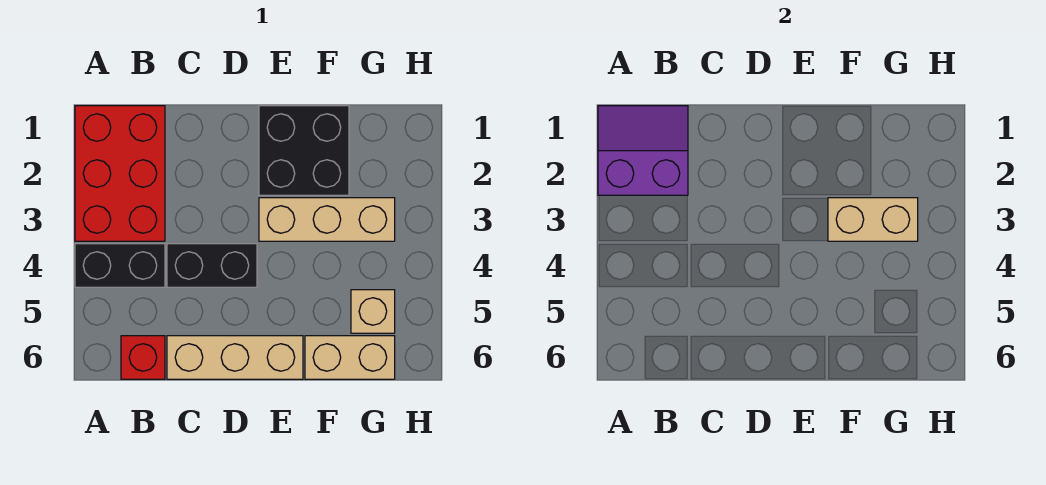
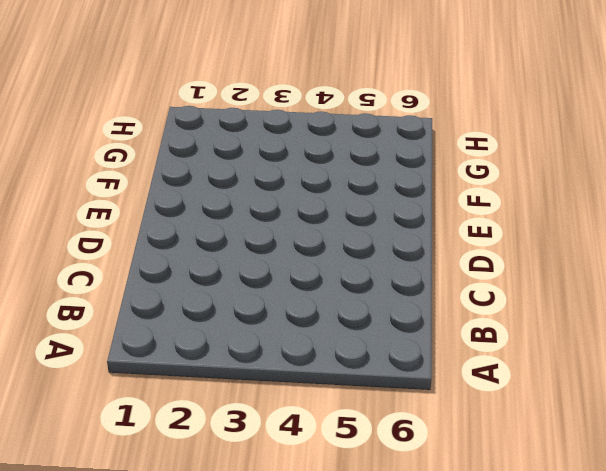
none -> red brick A1:B3 level 1
none -> black brick A4:B4 level 1

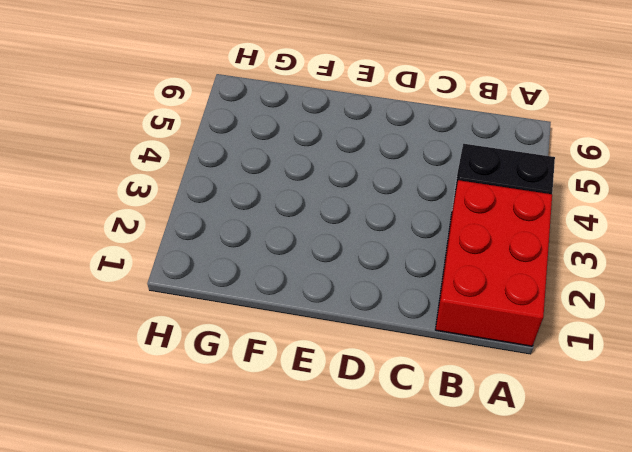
none -> red brick B6 level 1
none -> black brick C4:D4 level 1

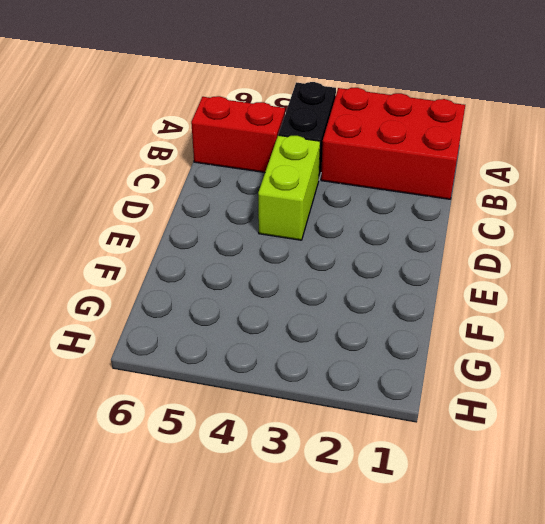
red brick B5:B6 level 1 -> red brick B6 level 1
lime brick C4:D4 level 1 -> black brick C4:D4 level 1
none -> tan brick C6:E6 level 1
none -> black brick E1:F2 level 1

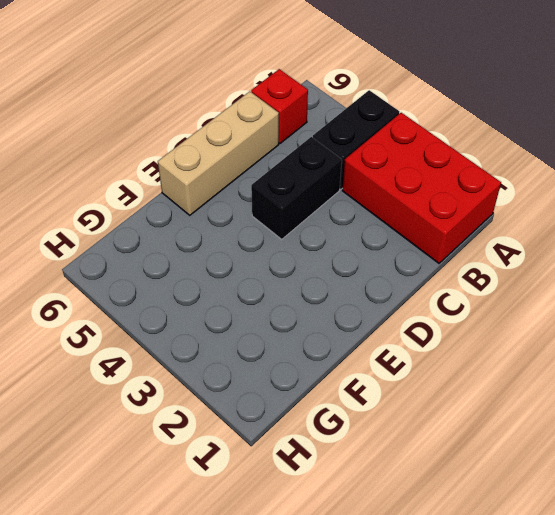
none -> black brick E1:F2 level 1
none -> tan brick E3:G3 level 1

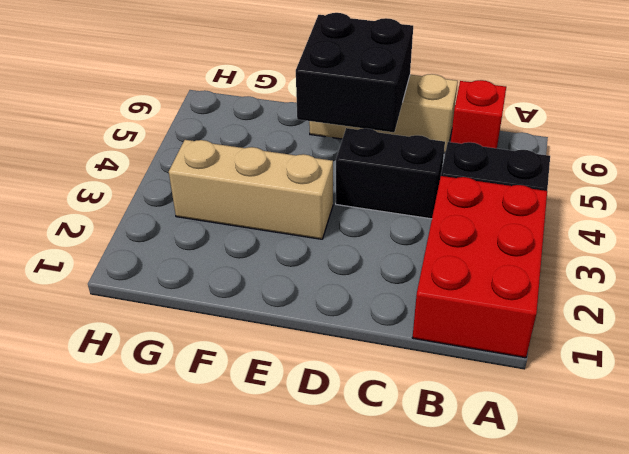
black brick D5:E6 level 2 -> black brick E1:F2 level 1
none -> tan brick F6:G6 level 1
none -> tan brick G5 level 1

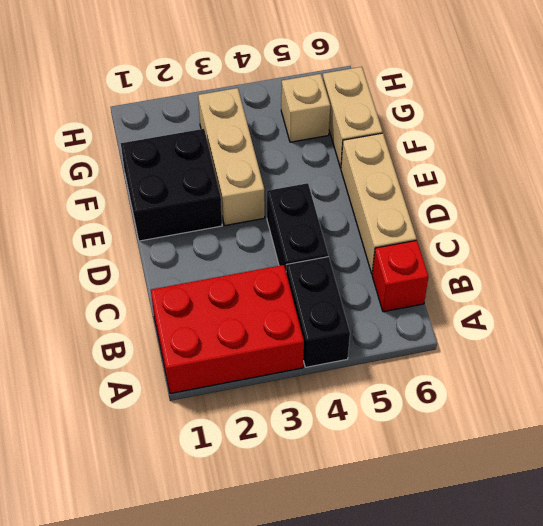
none -> purple slope A1:B2 level 2 top 2
none -> tan brick F3:G3 level 2

